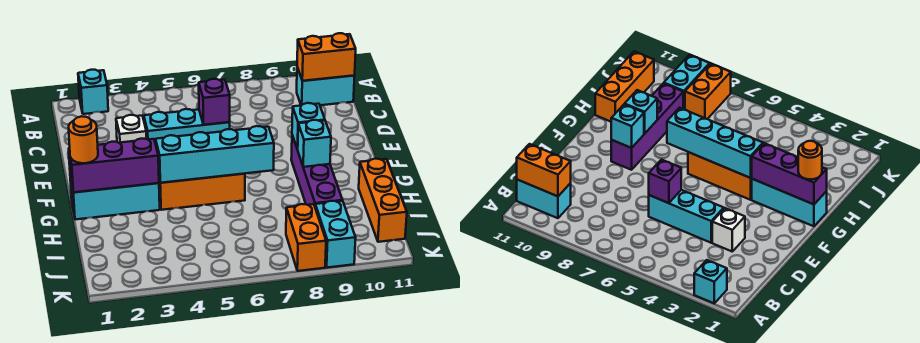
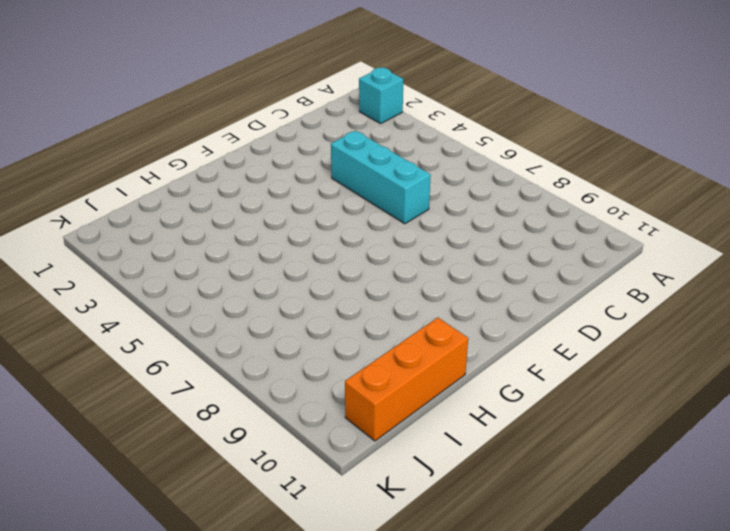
none -> cyan brick B10:B11 level 1
none -> white brick D3 level 1
none -> purple brick F9:I9 level 1

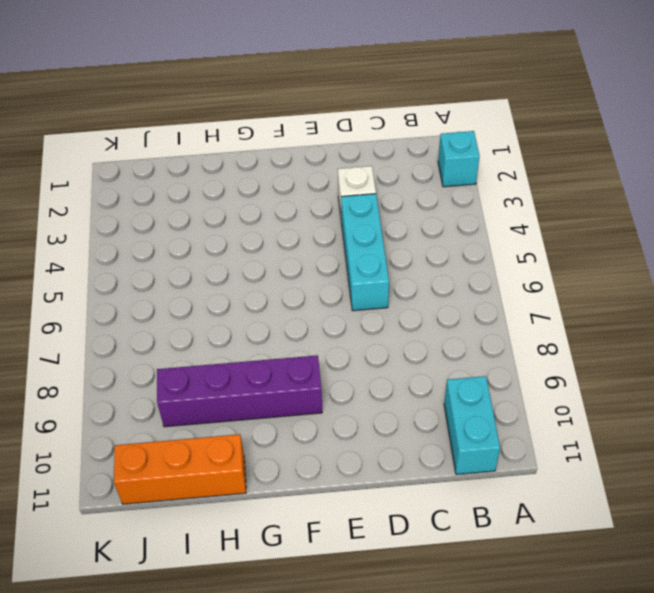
none -> cyan brick G1:G3 level 1
none -> orange brick G4:G6 level 1
none -> orange brick J8:K8 level 1

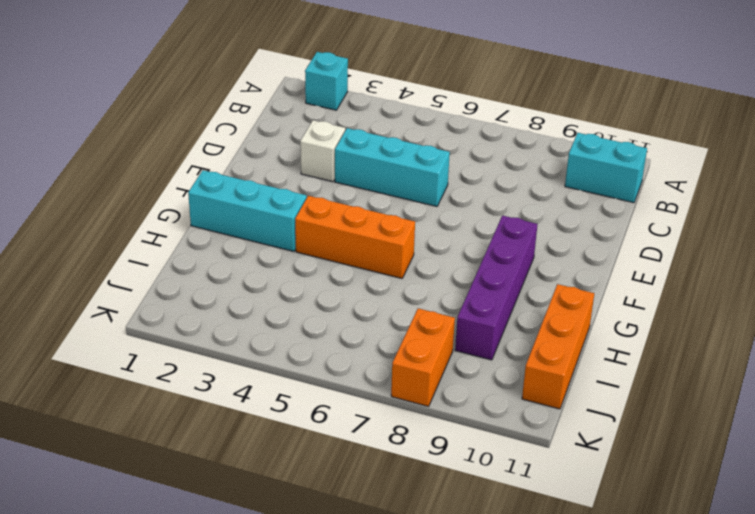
none -> cyan brick J9:K9 level 1
none -> orange brick B10:B11 level 2
none -> purple brick D6 level 2

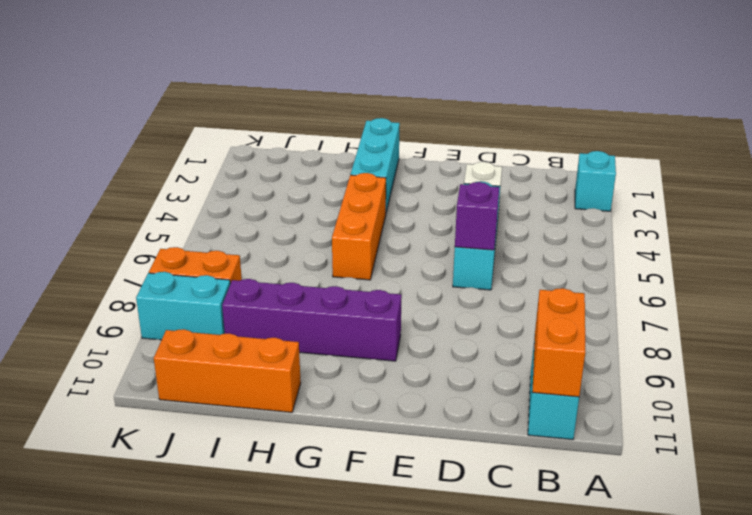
none -> cyan brick F9 level 2
none -> purple brick G1:G3 level 2
none -> cyan brick G4:G7 level 2

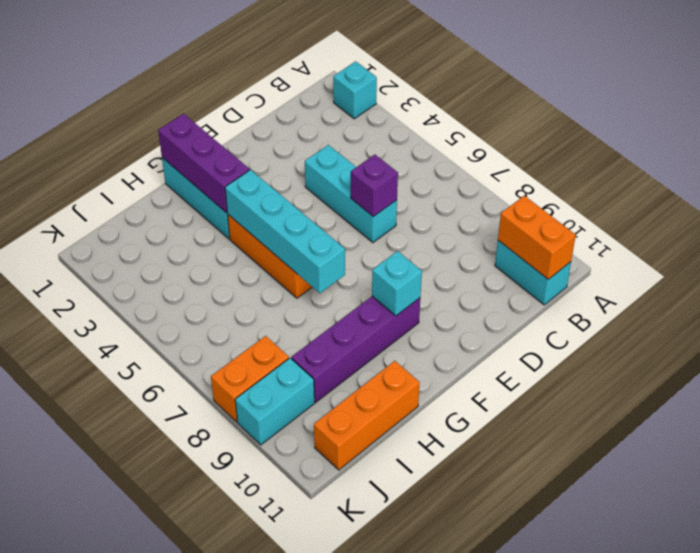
none -> white brick D3 level 1
none -> cyan brick G9 level 2
none -> orange round brick G1 level 3

